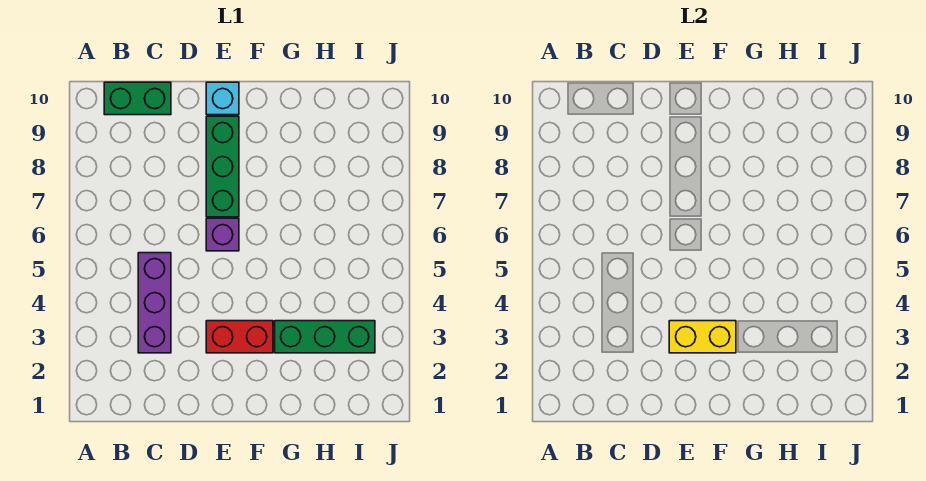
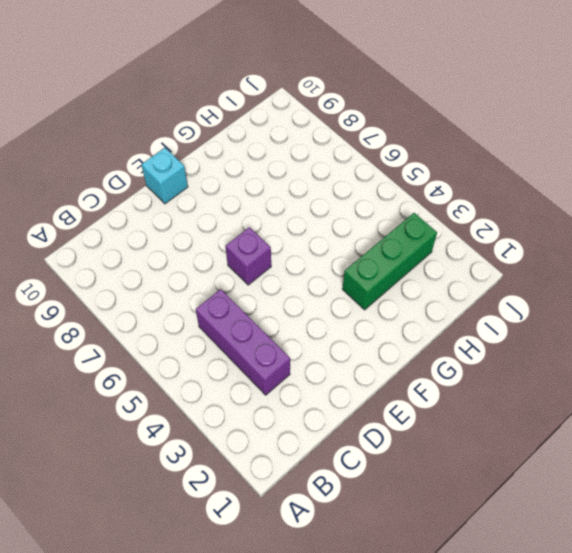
none -> green brick B10:C10 level 1
none -> red brick E3:F3 level 1

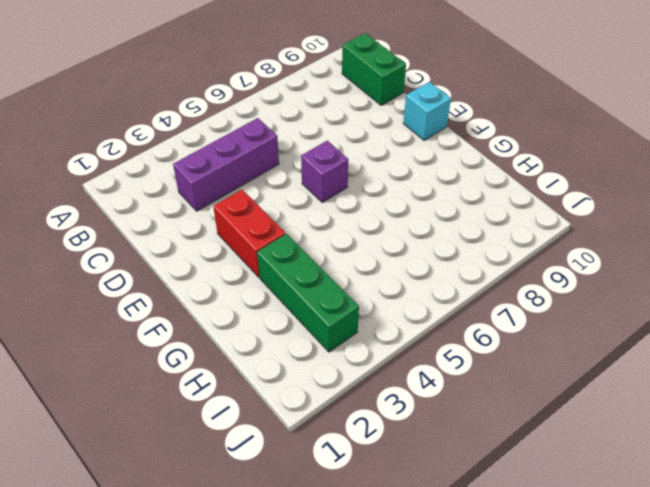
none -> green brick E7:E9 level 1
none -> yellow brick E3:F3 level 2

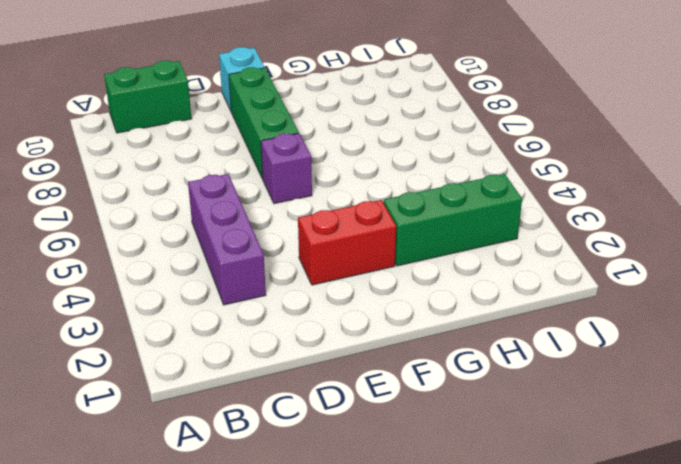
none -> yellow brick E3:F3 level 2

